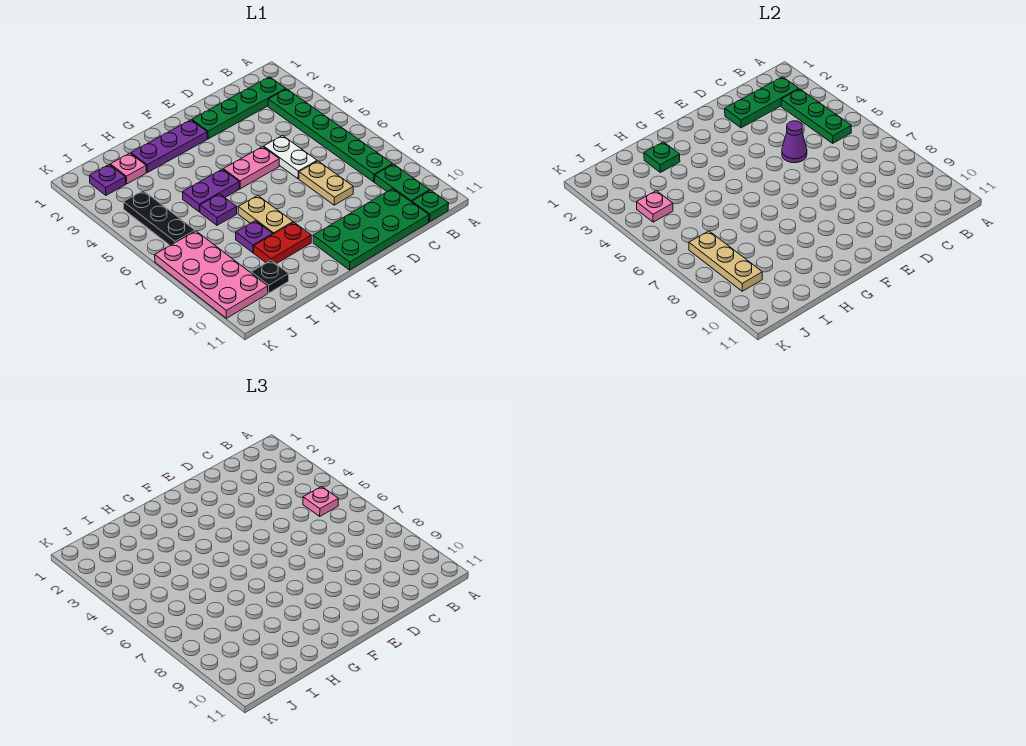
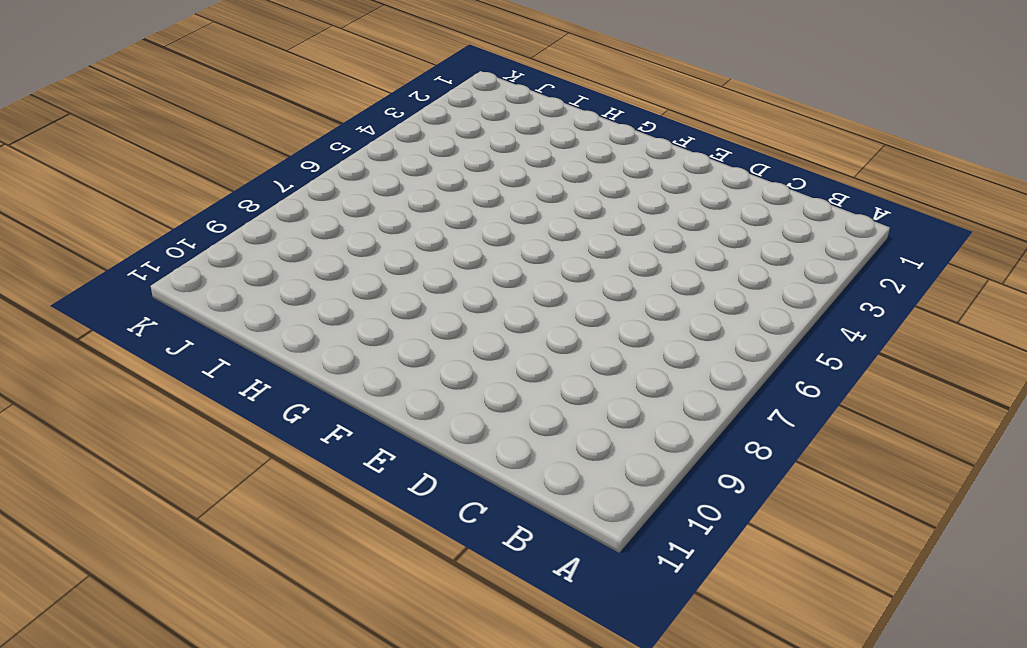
none -> green plate B2:E2 level 1
none -> green plate B3:B8 level 1
none -> green plate B9:B10 level 1

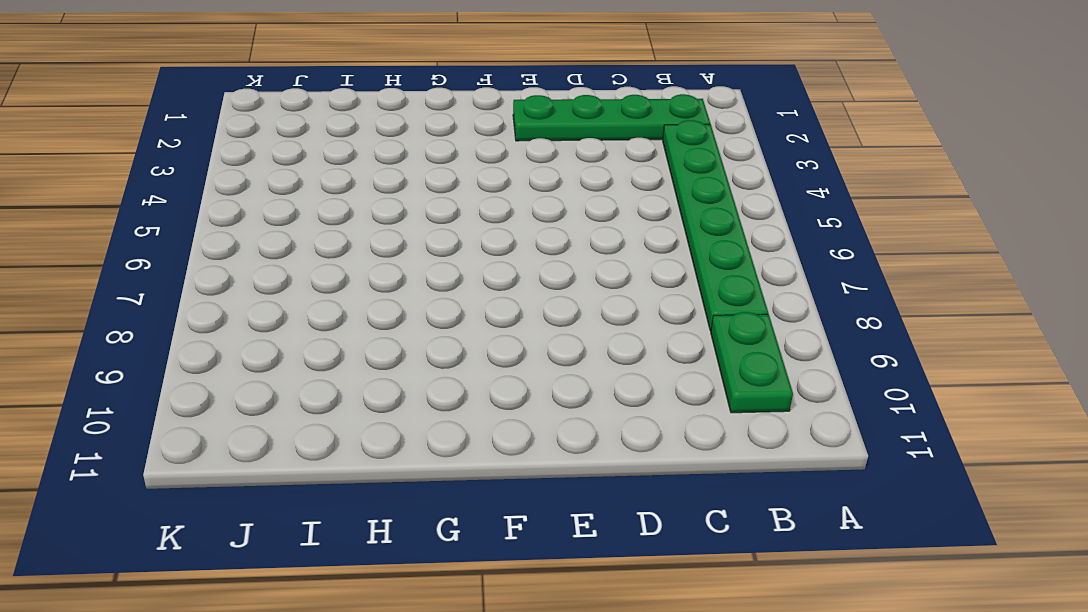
none -> green plate B11 level 1
none -> green plate C10:F11 level 1
none -> white plate D5:D6 level 1

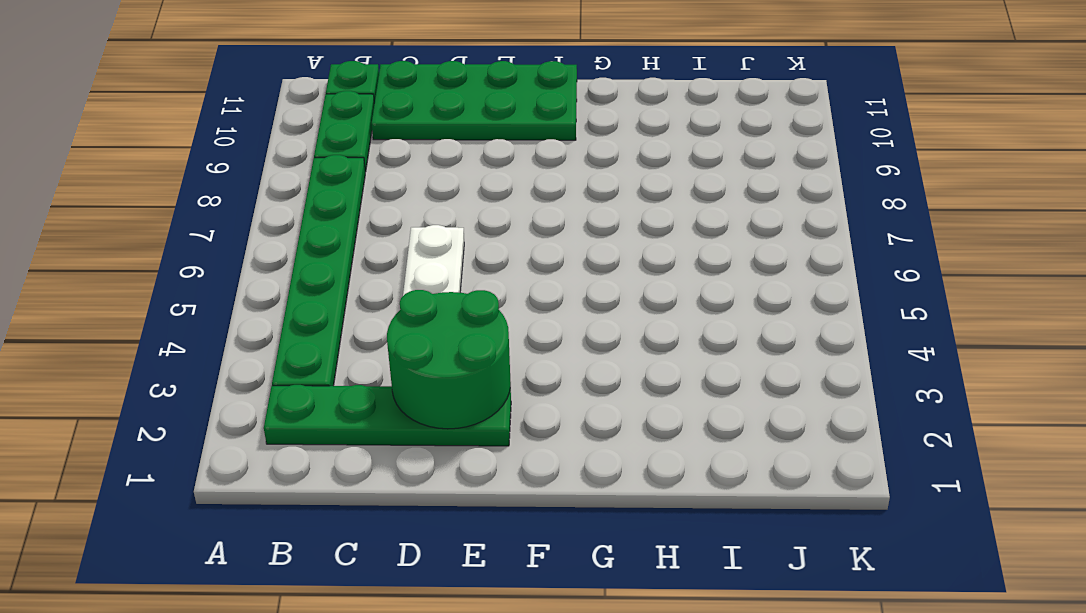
green round brick D2:E3 level 2 -> green plate B2:D2 level 2
none -> tan plate D7:D8 level 1
none -> pink plate E5:F5 level 1
none -> purple plate F2:H2 level 1

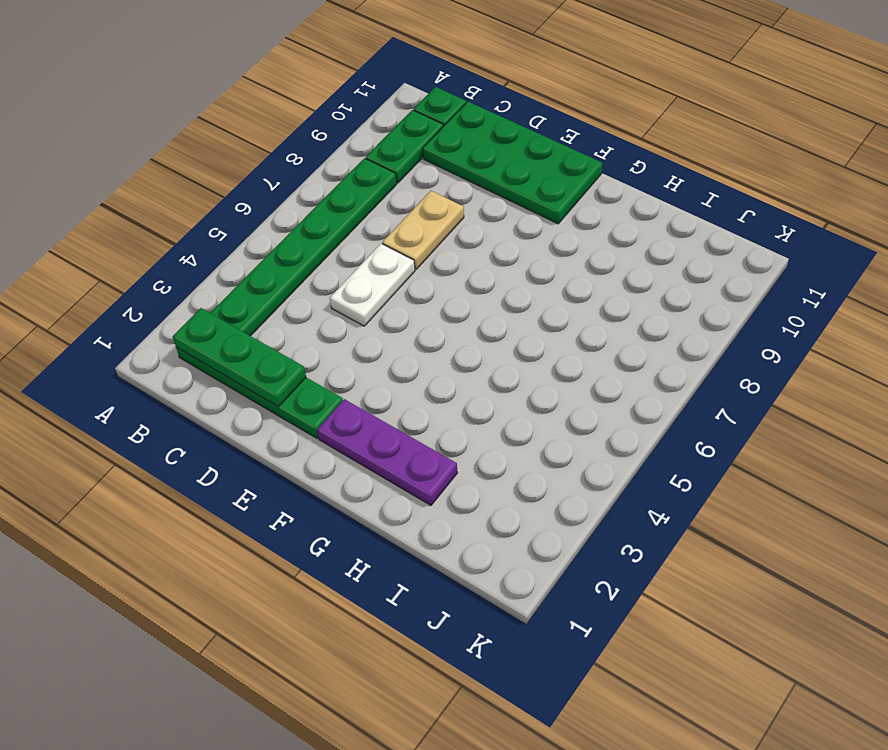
none -> pink plate E5:F5 level 1
none -> purple plate G5:H5 level 1
none -> tan plate G7:G8 level 1

